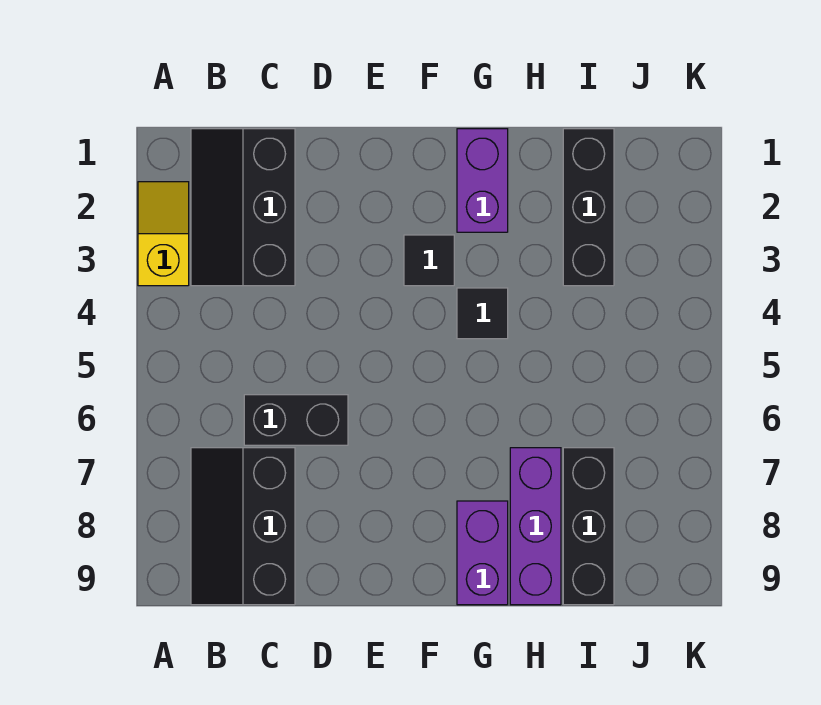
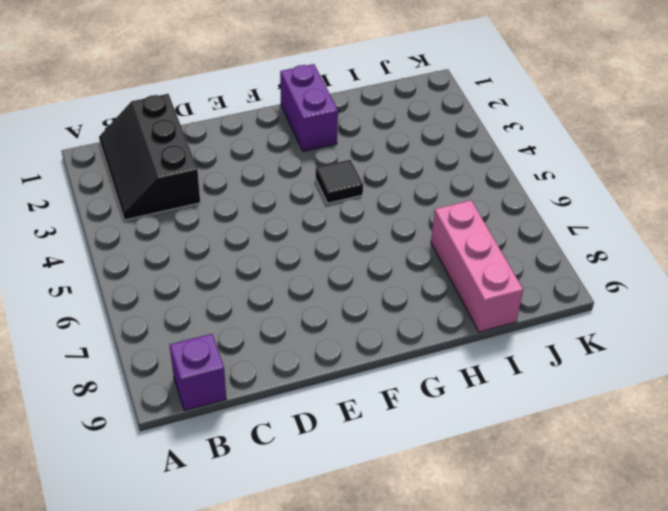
purple brick B9 level 1 -> black slope B7:C9 level 1 top C
pink brick I7:I9 level 1 -> black brick I7:I9 level 1
none -> yellow slope A2:A3 level 1 top 3
none -> black brick C6:D6 level 1

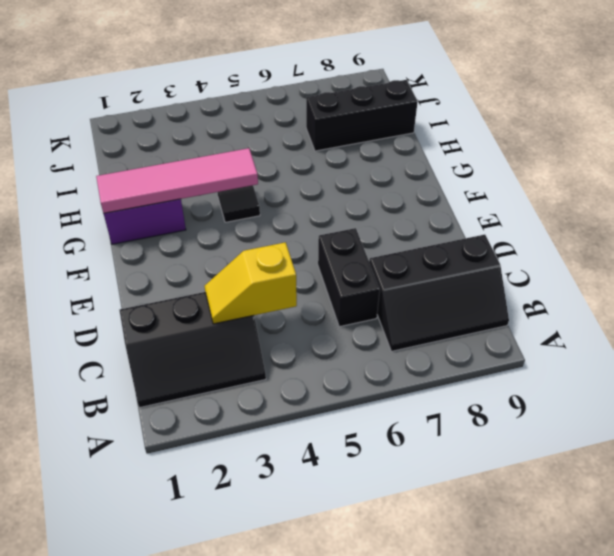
yellow slope C3:C4 level 2 top 4 -> yellow slope A2:A3 level 1 top 3
pink tile G1:G4 level 2 -> none
none -> black tile F3 level 1
none -> purple brick G8:G9 level 1

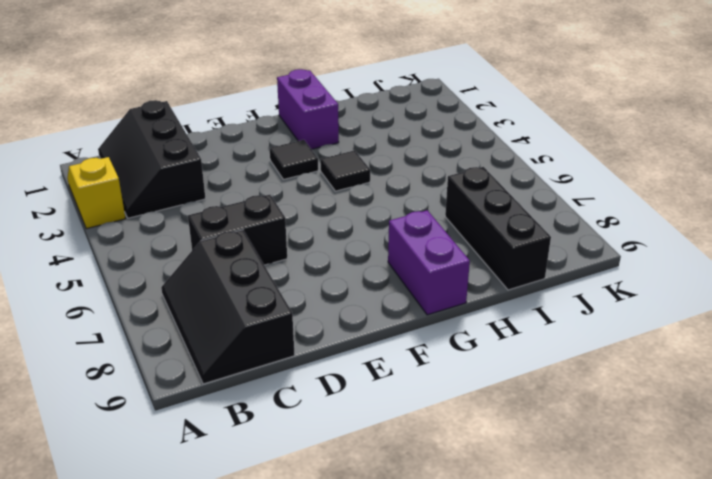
none -> purple brick H7:H9 level 1
none -> black brick I1:I3 level 1

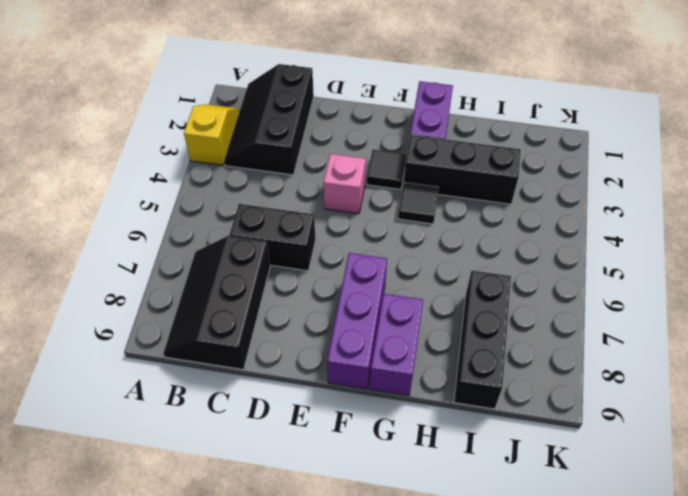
pink brick E4 level 1 -> none
purple brick F7:F9 level 1 -> purple brick H7:H9 level 1
black brick G3:I3 level 1 -> black brick I1:I3 level 1

